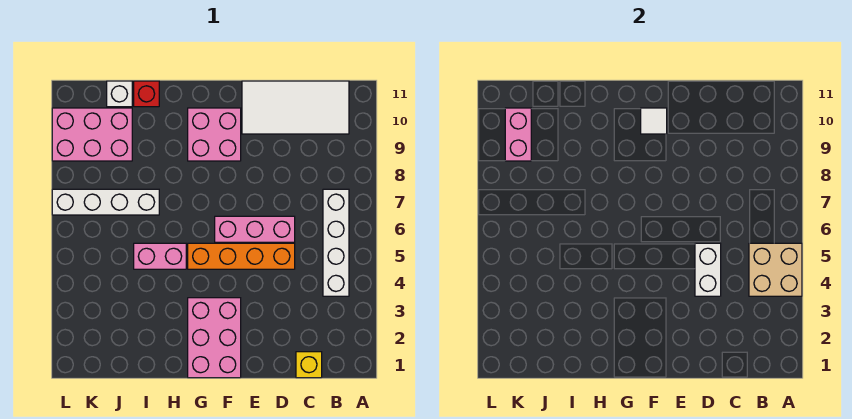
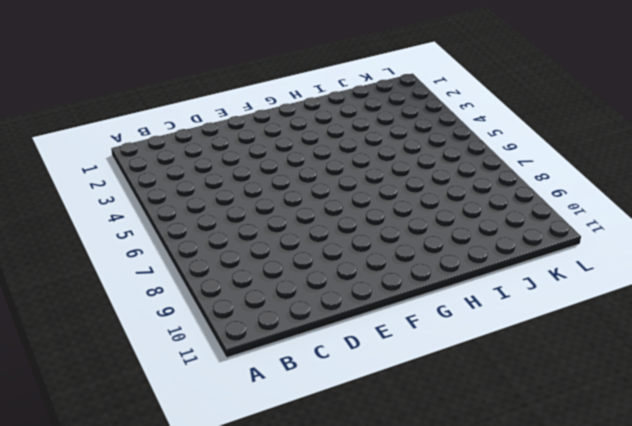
none -> white brick B4:B7 level 1
none -> white tile B10:E11 level 1
none -> yellow brick C1 level 1

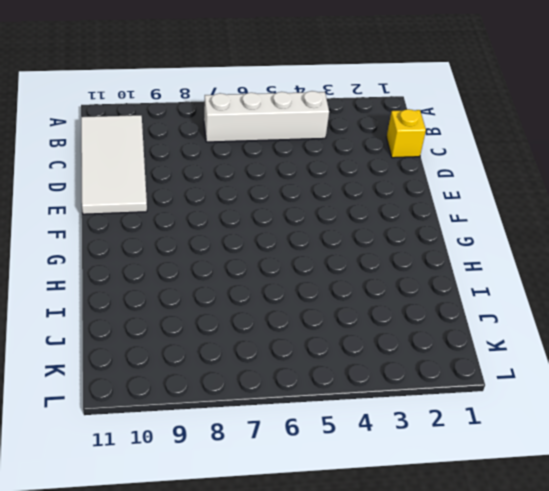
none -> orange brick D5:G5 level 1
none -> pink brick D6:F6 level 1
none -> pink brick F1:G3 level 1

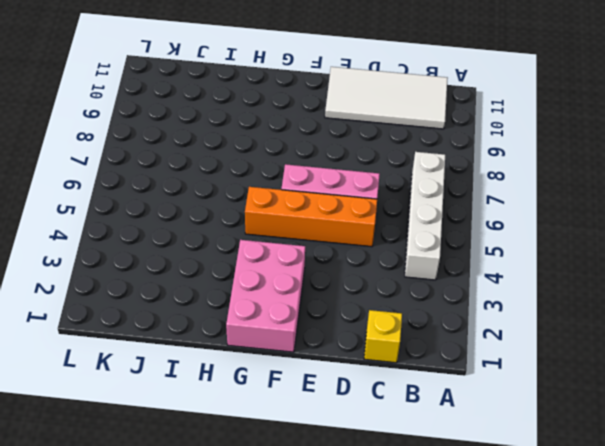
none -> pink brick F9:G10 level 1
none -> pink brick H5:I5 level 1
none -> white brick I7:L7 level 1

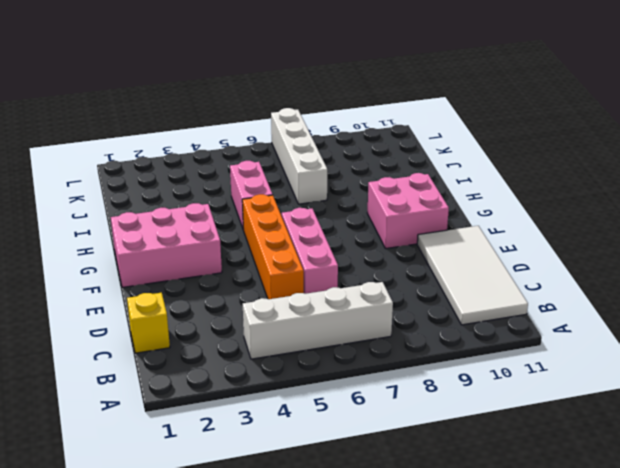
none -> red brick I11 level 1
none -> pink brick J9:L10 level 1
none -> white brick J11 level 1

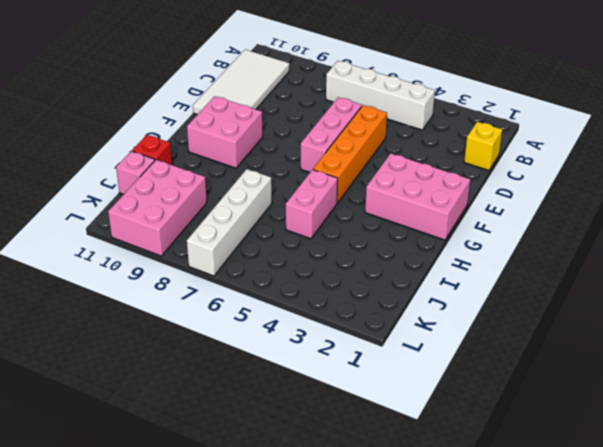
pink brick J11 level 1 -> white brick J11 level 1
none -> tan brick A4:B5 level 2
none -> white brick D4:D5 level 2
none -> white tile F10 level 2

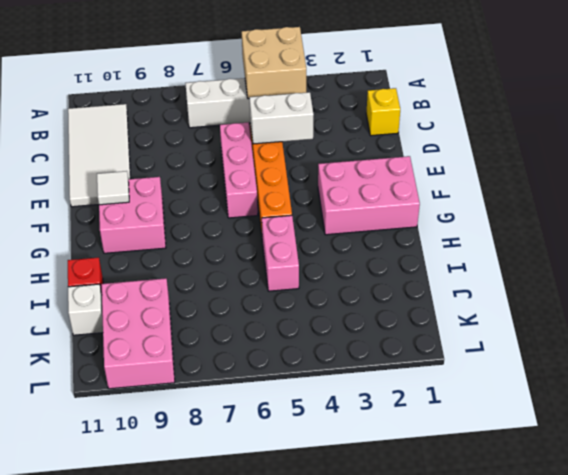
none -> white brick I7:L7 level 1
none -> pink brick K9:K10 level 2

